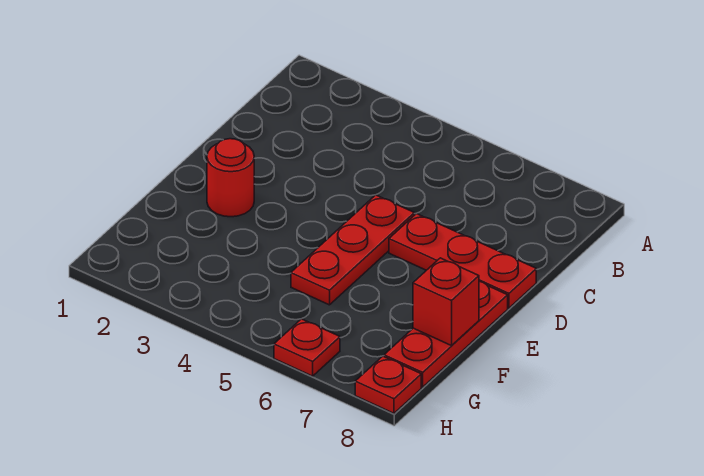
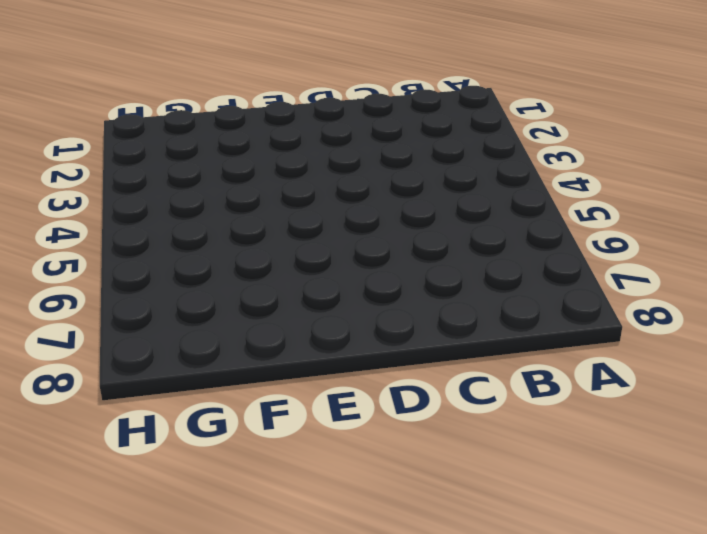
none -> red plate D5:F5 level 1
none -> red plate D6:D8 level 1

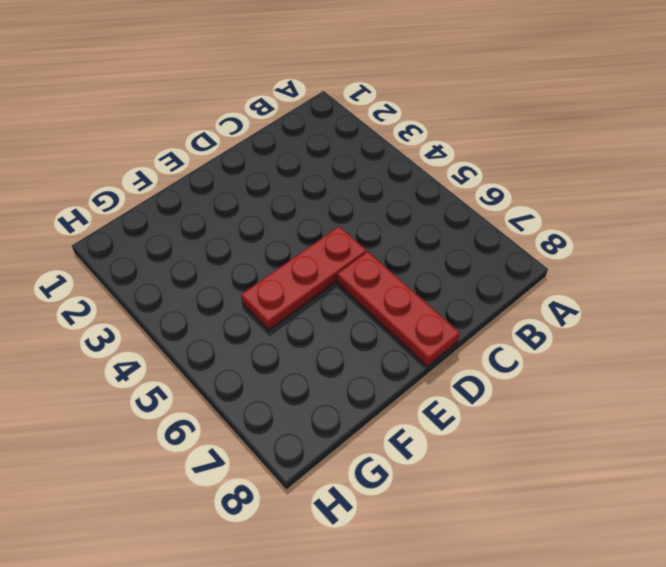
none -> red round brick E2 level 1
none -> red plate E8:G8 level 1

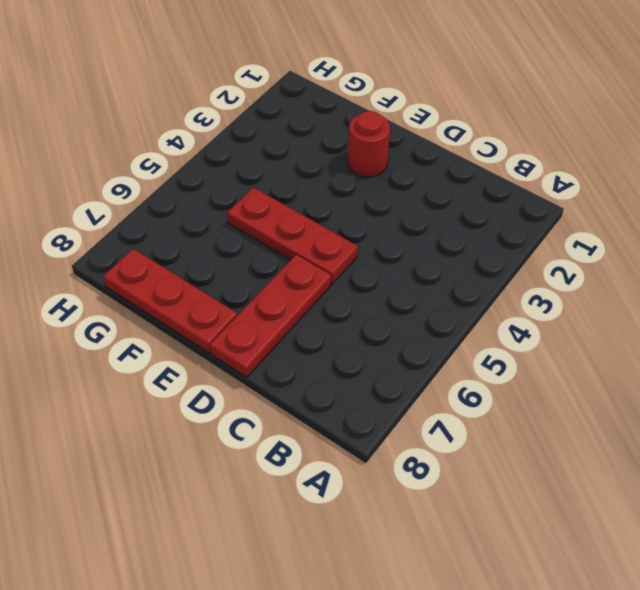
none -> red plate H6 level 1
none -> red plate H8 level 1

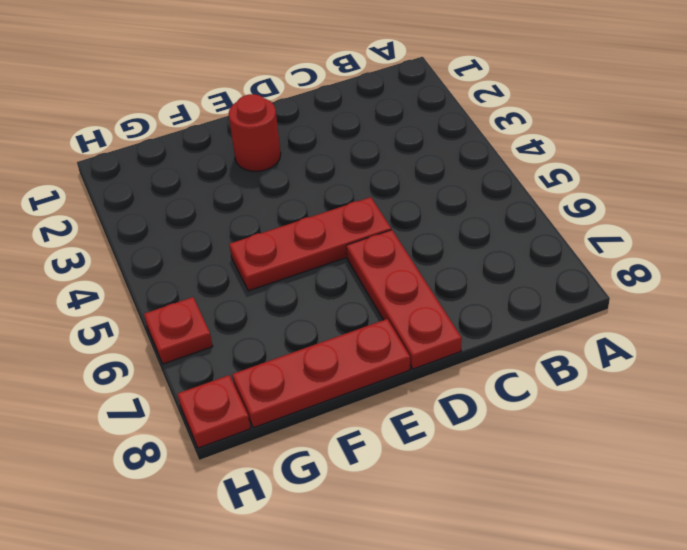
none -> red brick F8 level 2

